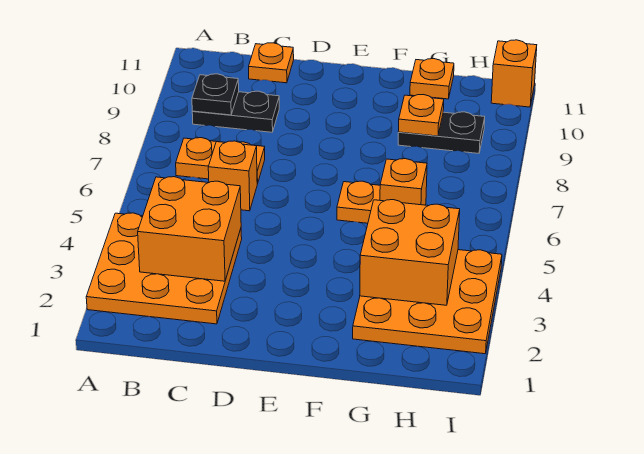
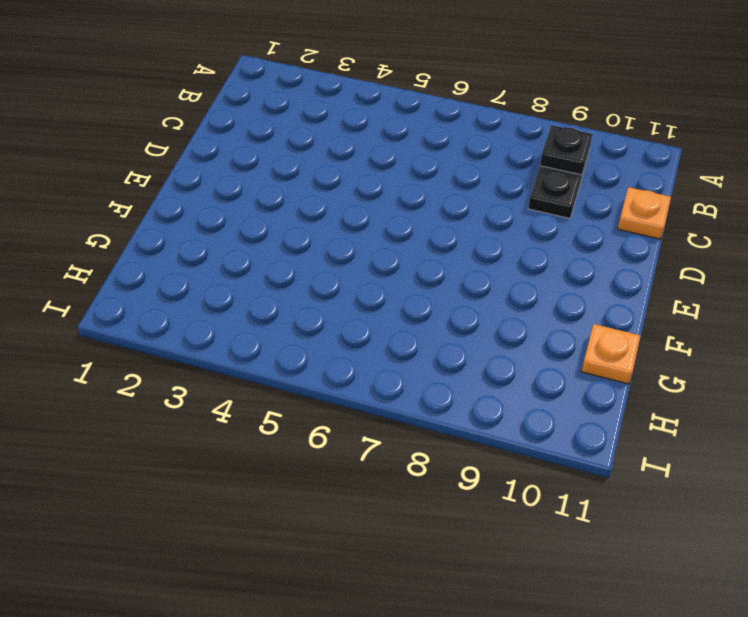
none -> orange plate A2:C4 level 1
none -> orange plate B7:C7 level 1
none -> orange brick C6 level 1

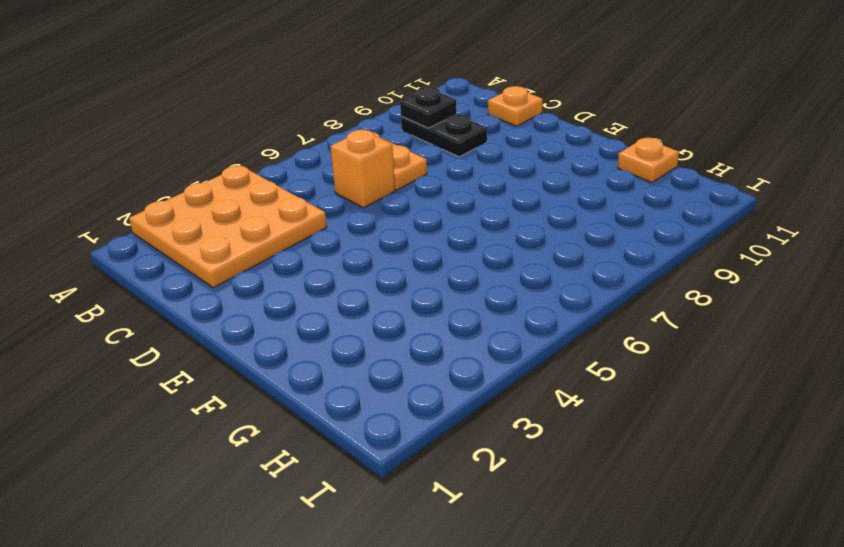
none -> orange plate F6 level 1
none -> orange plate G2:I4 level 1
none -> orange brick G6 level 1

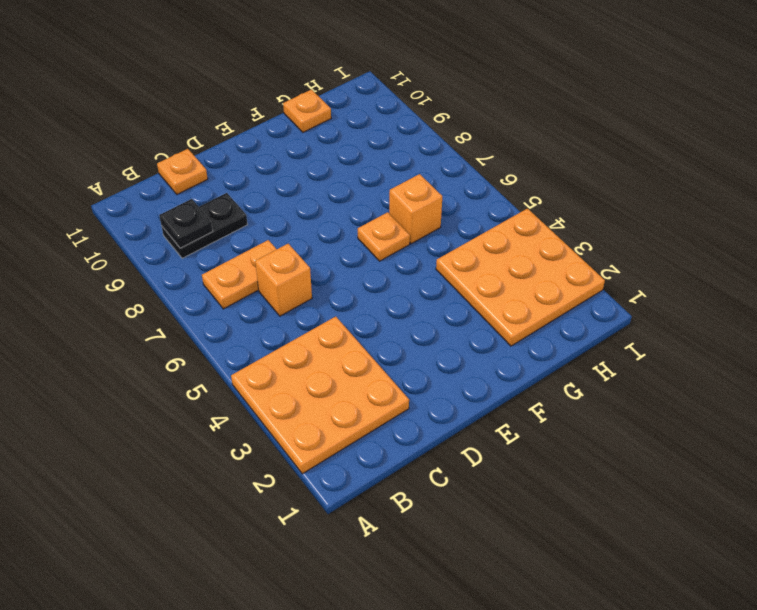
none -> black plate G9:H9 level 1
none -> orange brick I11 level 1
none -> orange brick B3:C4 level 2

